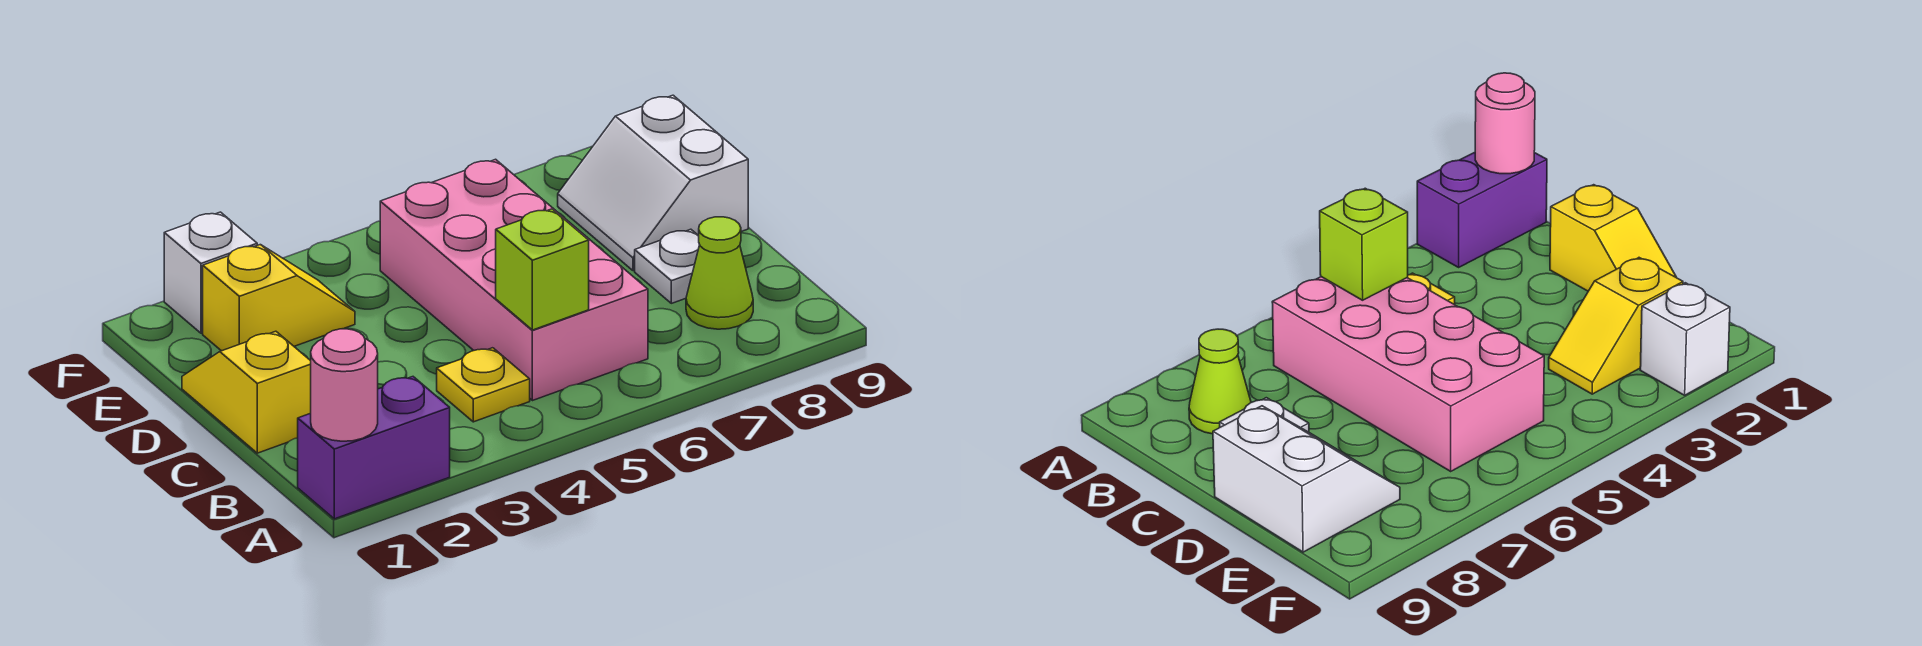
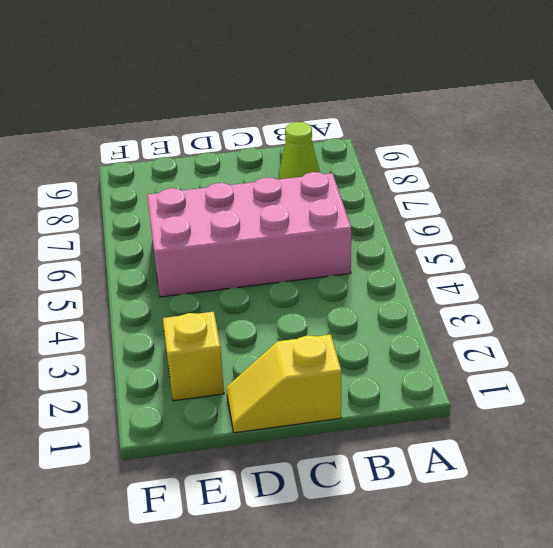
none -> purple brick A1:A2 level 1
none -> yellow plate B4 level 1

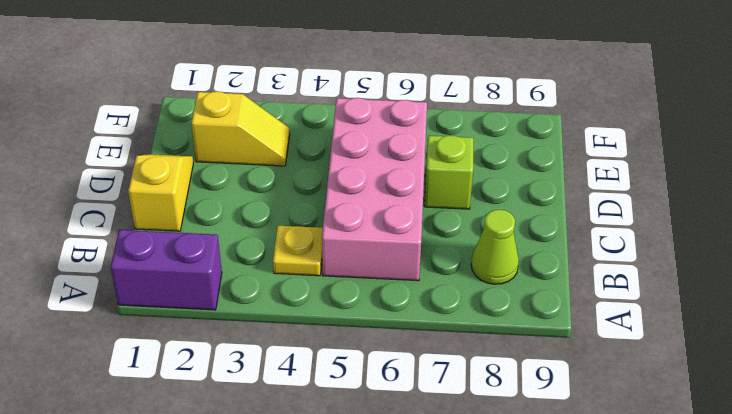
lime brick D7 level 1 -> lime brick B5 level 2
none -> white plate C8 level 1
none -> white slope D8:E9 level 1 top 9

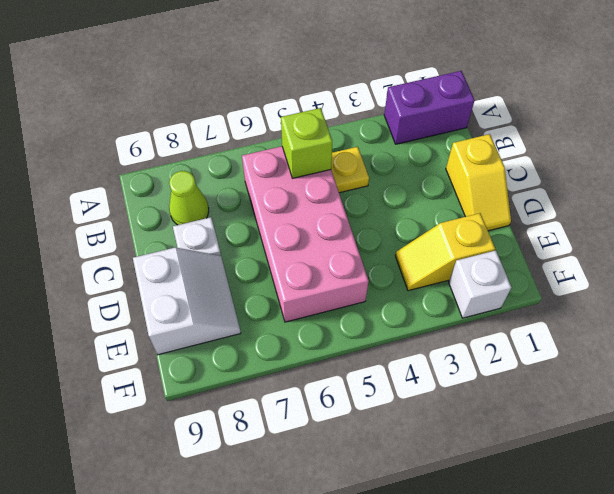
none -> pink round brick A1 level 2

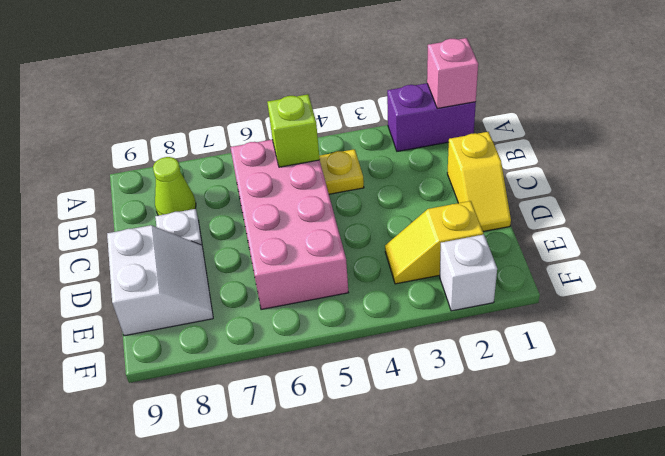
pink brick A1 level 2 -> pink round brick A1 level 2

